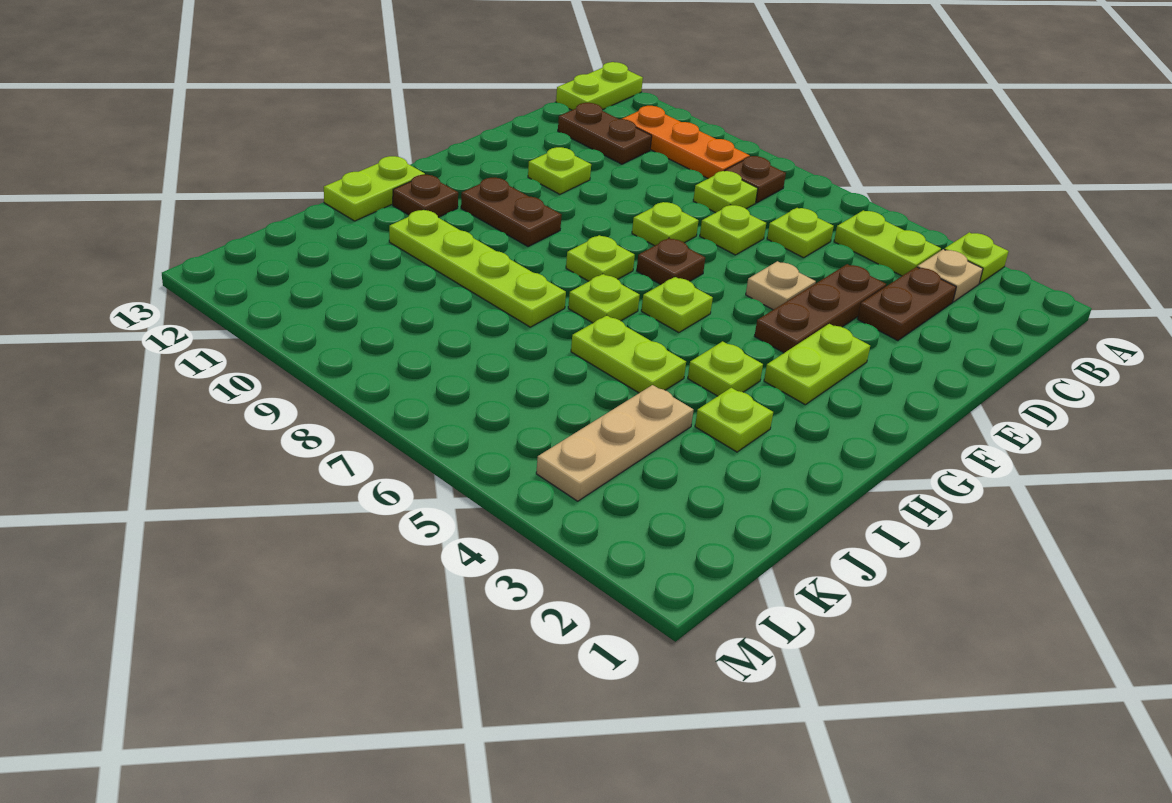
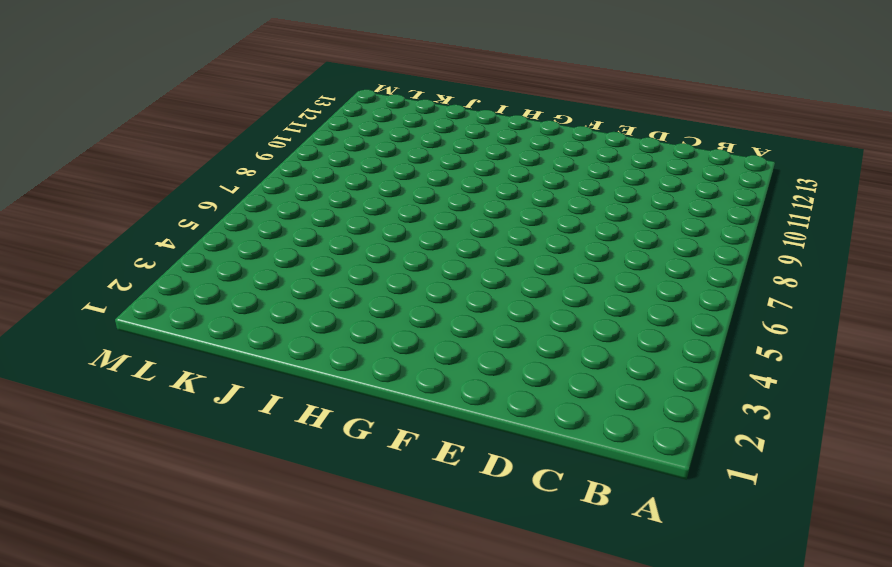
none -> lime plate A3 level 1
none -> lime plate A13:B13 level 1
none -> tan plate B3 level 1

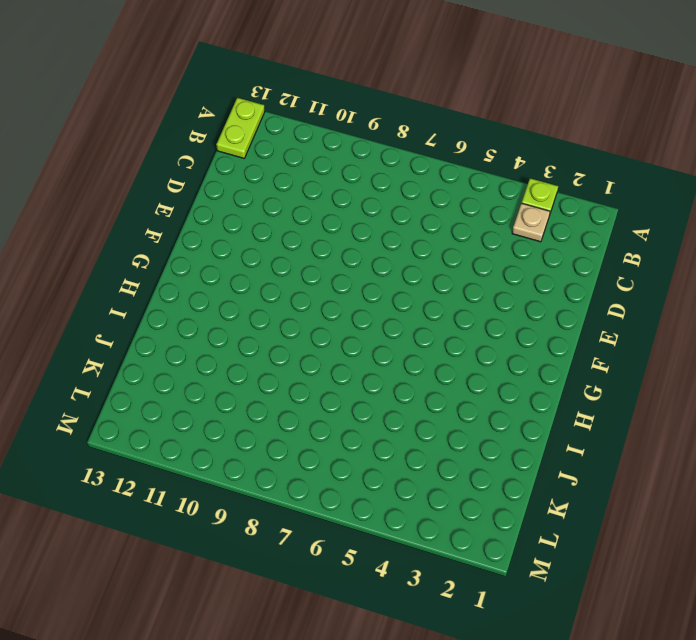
none -> lime plate B4:B5 level 1
none -> brown plate B8 level 1
none -> orange plate B9:B11 level 1

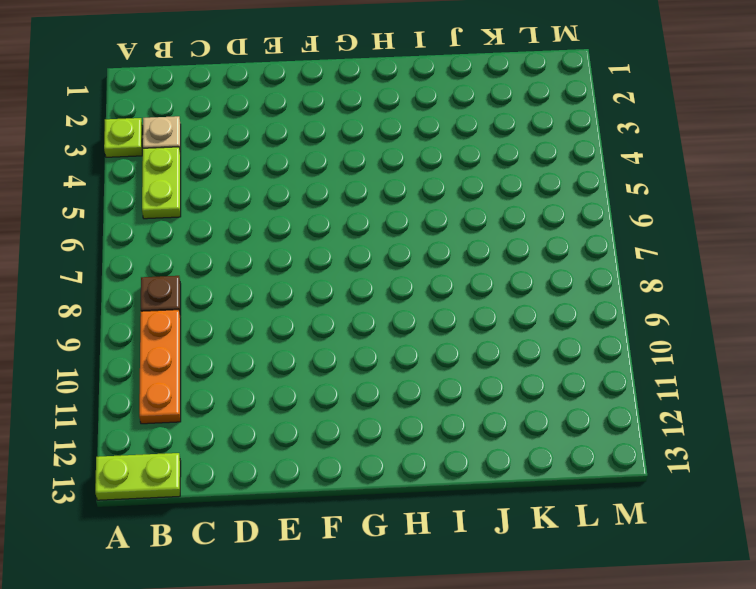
none -> brown plate C3:D3 level 1
none -> lime plate C6 level 1
none -> lime plate C8 level 1

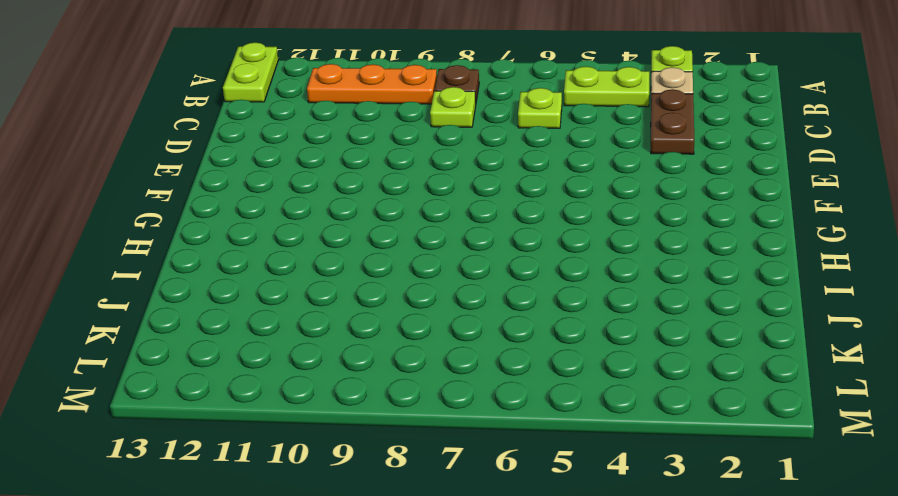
none -> brown plate C11:C12 level 1
none -> brown plate D4:F4 level 1
none -> lime plate D7 level 1

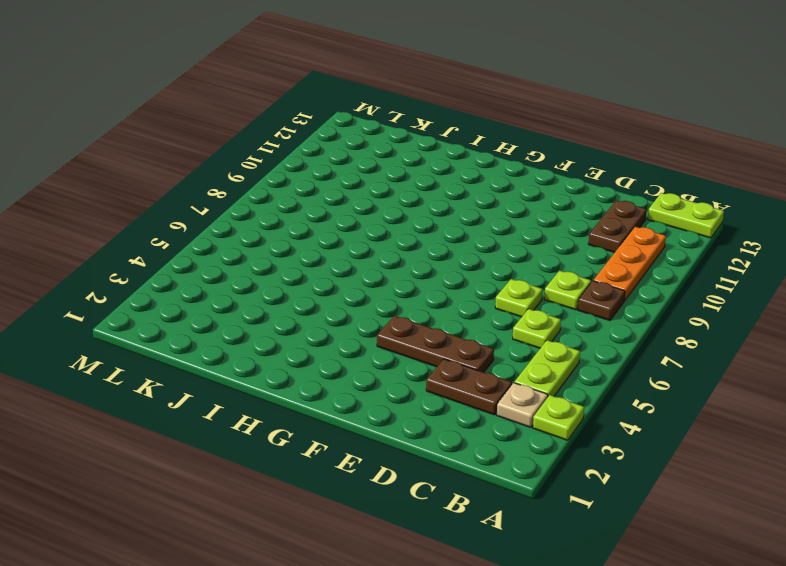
none -> tan plate E5 level 1
none -> lime plate E8 level 1
none -> lime plate E11 level 1

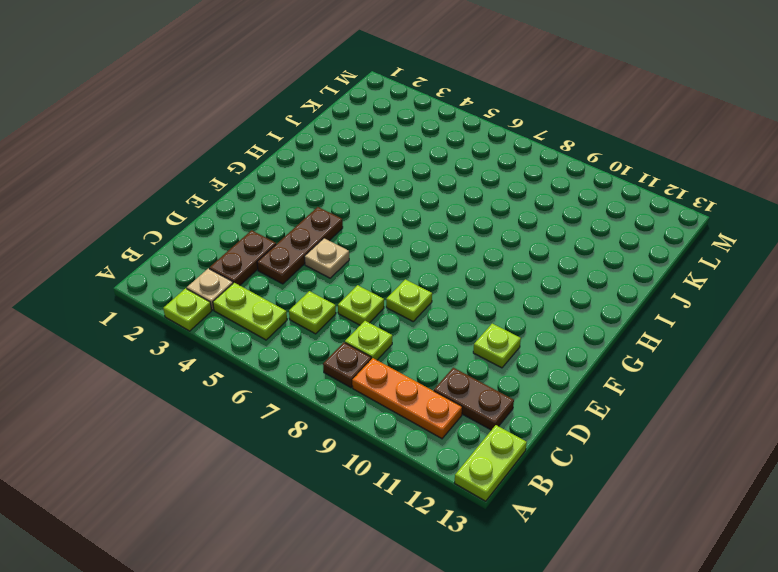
none -> lime plate F3:G3 level 1
none -> brown plate F7 level 1
none -> lime plate G6 level 1

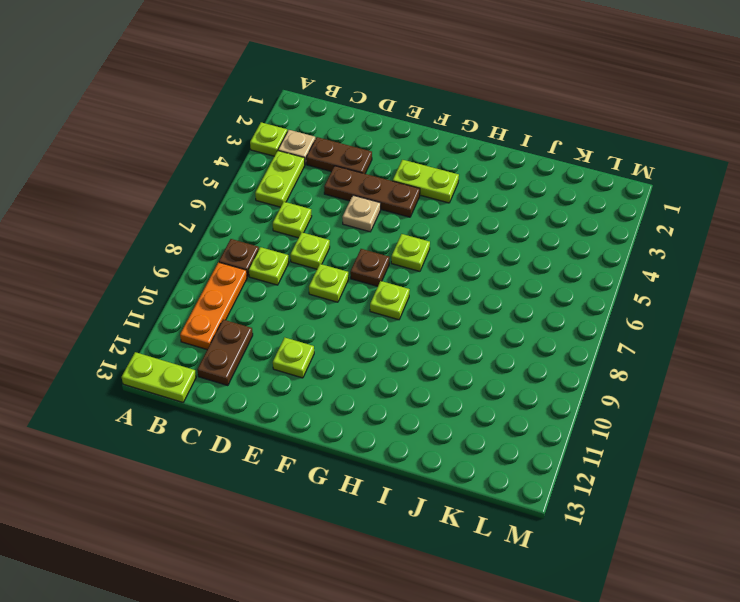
none -> brown plate G10:G11 level 1
none -> lime plate H4 level 1
none -> lime plate H7 level 1

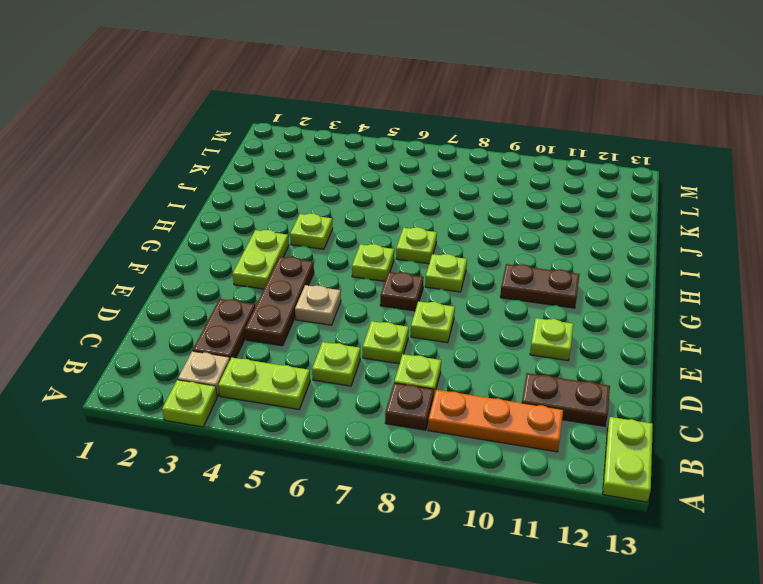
none -> brown plate H12 level 1
none -> lime plate H13:I13 level 1
none -> lime plate I3 level 1

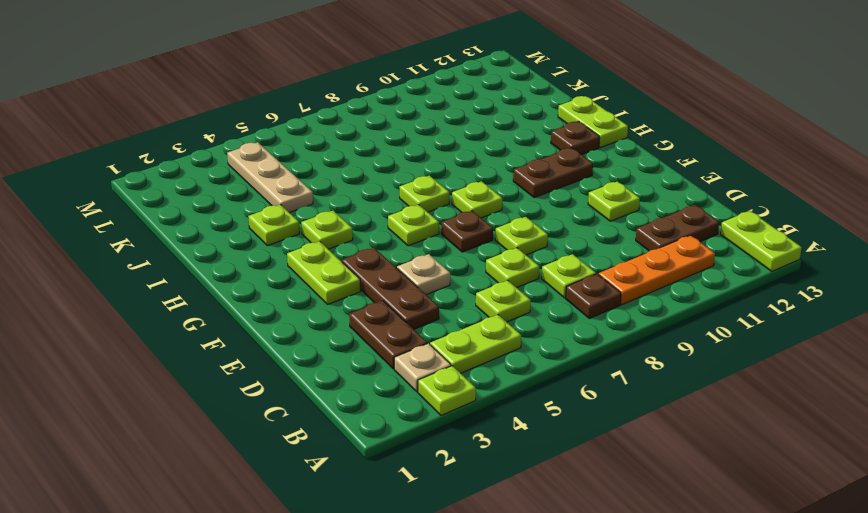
none -> lime plate I5:I6 level 1
none -> lime plate I8:I11 level 1

